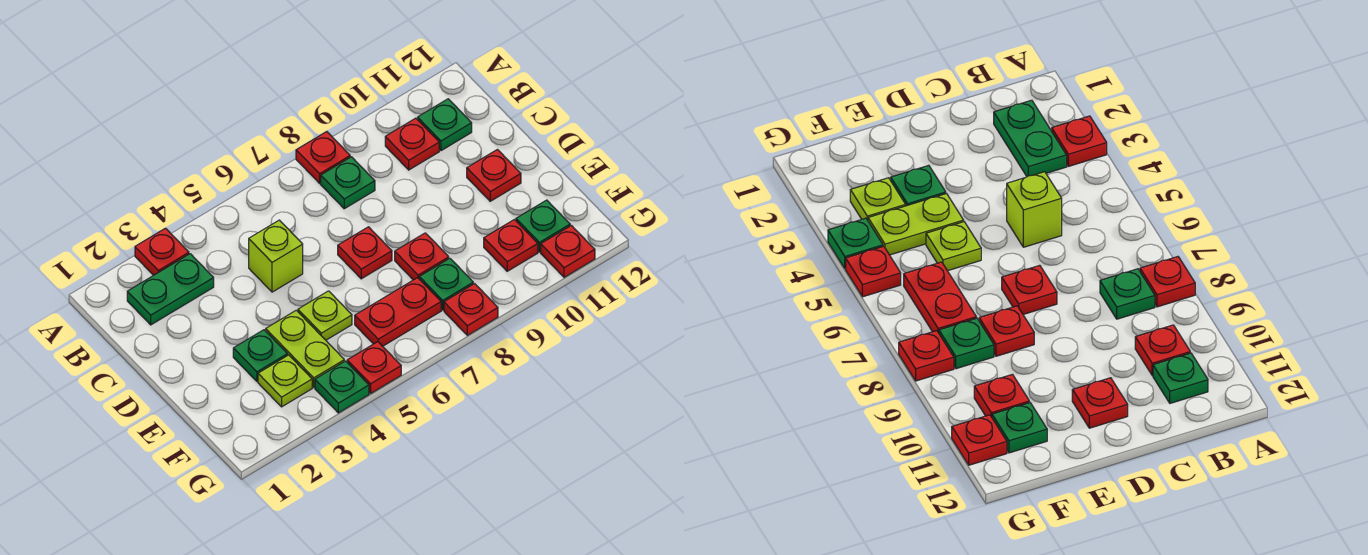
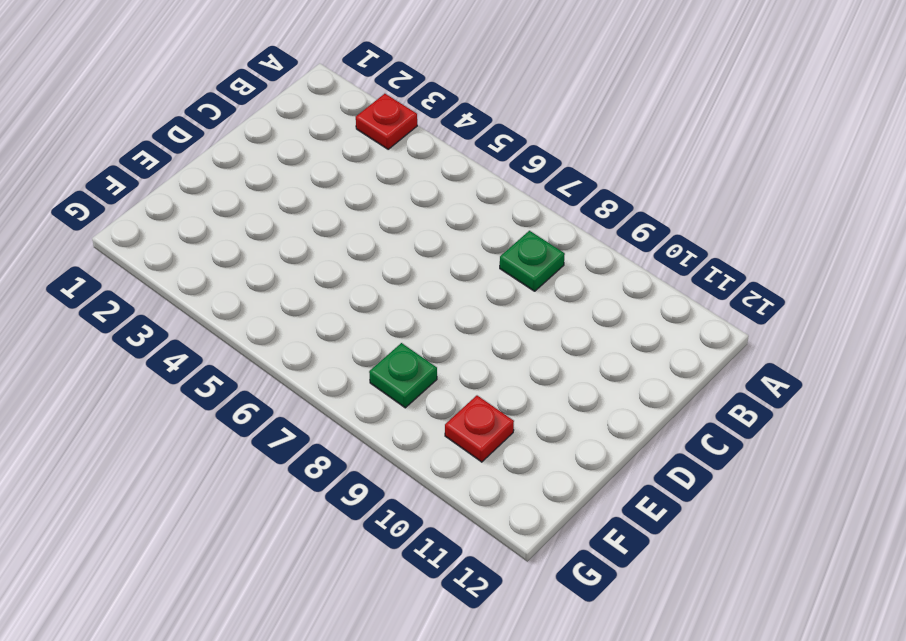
none -> red plate A8 level 1
none -> green plate B2:B3 level 1
none -> red plate B10 level 1

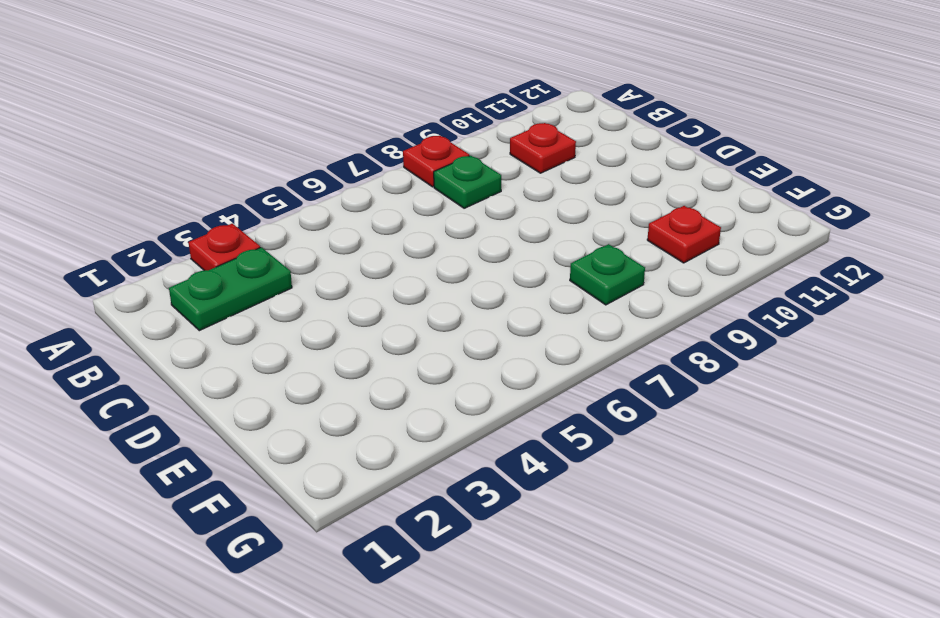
none -> green plate B11 level 1
none -> lime brick C5 level 1
none -> red plate D7 level 1

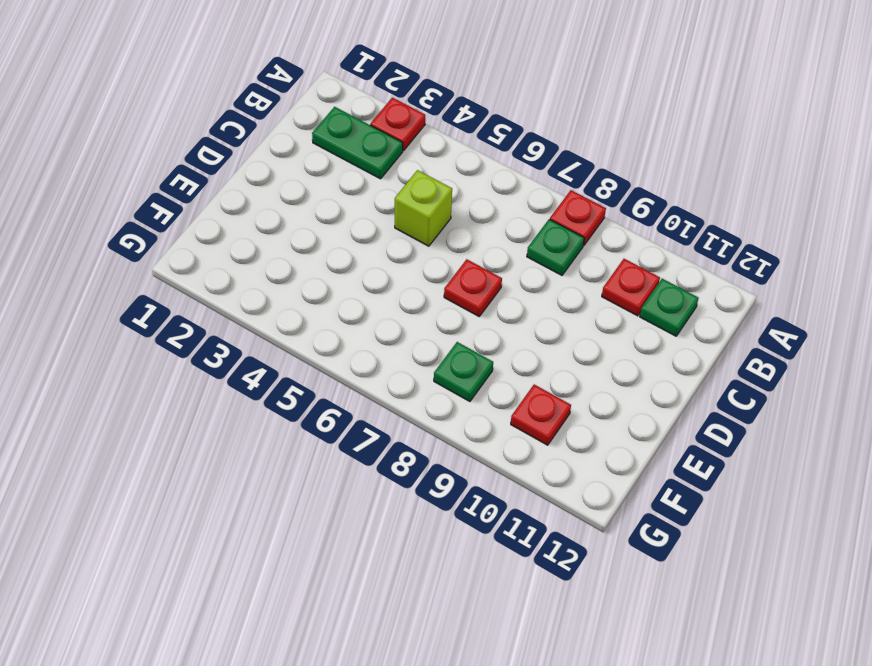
none -> red plate D11 level 1
none -> green plate E3 level 1
none -> lime plate E4:F4 level 1

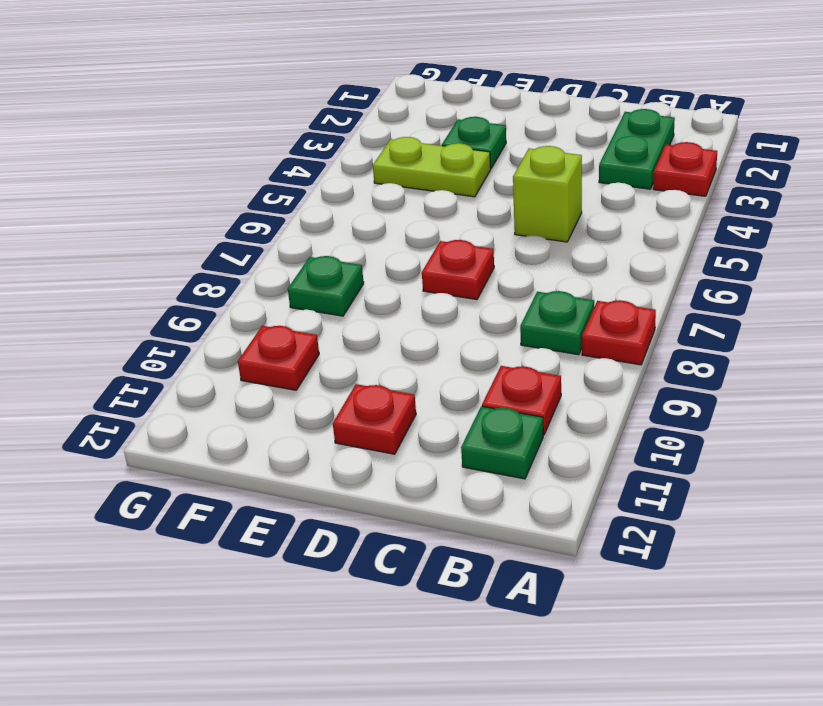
none -> lime plate E5 level 1
none -> red plate E8 level 1
none -> lime plate F3 level 1

